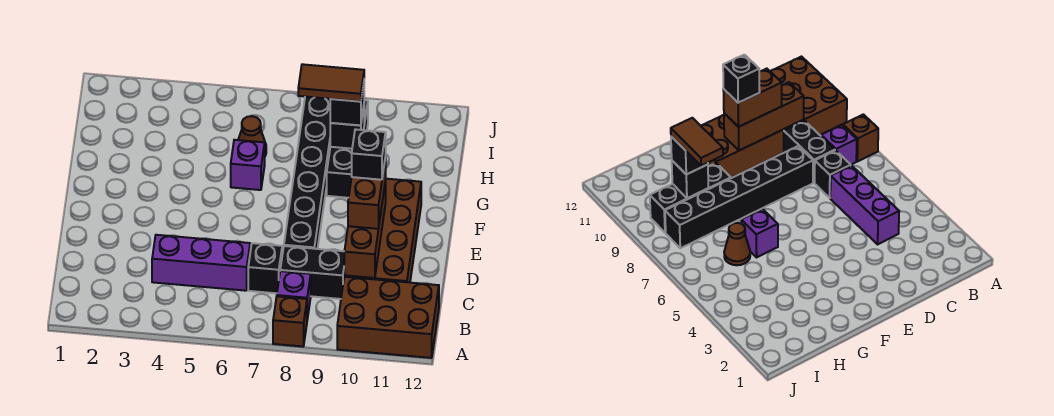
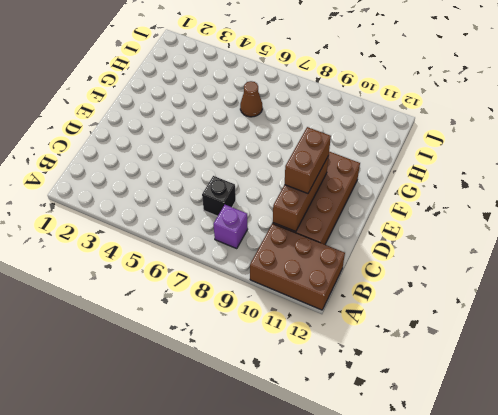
none -> brown brick A8 level 1
none -> purple brick C4:C6 level 1
none -> black brick C8:C9 level 1

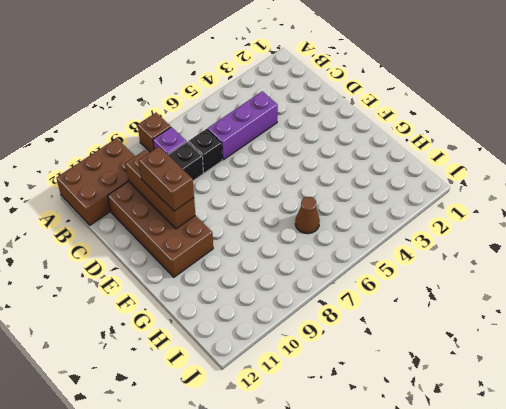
none -> black brick D8:I8 level 1
none -> purple brick G6 level 1
none -> black brick G9:I9 level 1

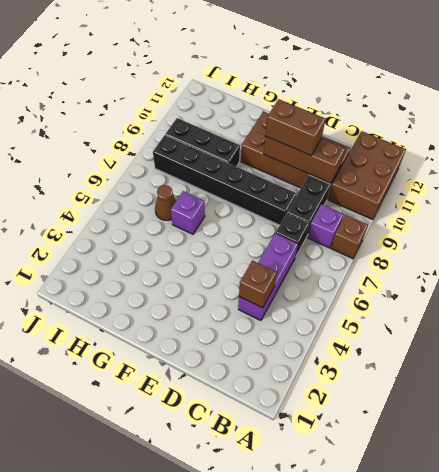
brown brick C4 level 2 -> none
none -> black brick H9 level 2
none -> black brick H9 level 3
none -> black brick E10 level 4

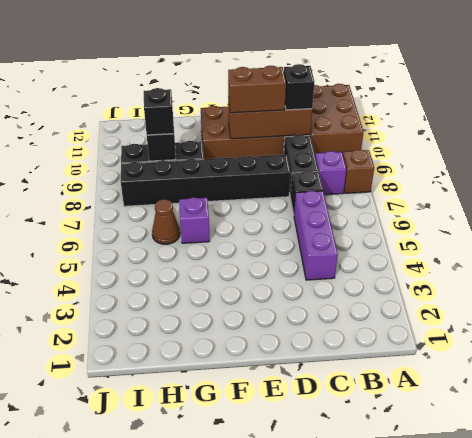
black brick C10 level 3 -> black brick E10 level 4
none -> brown tile H8:H9 level 4

